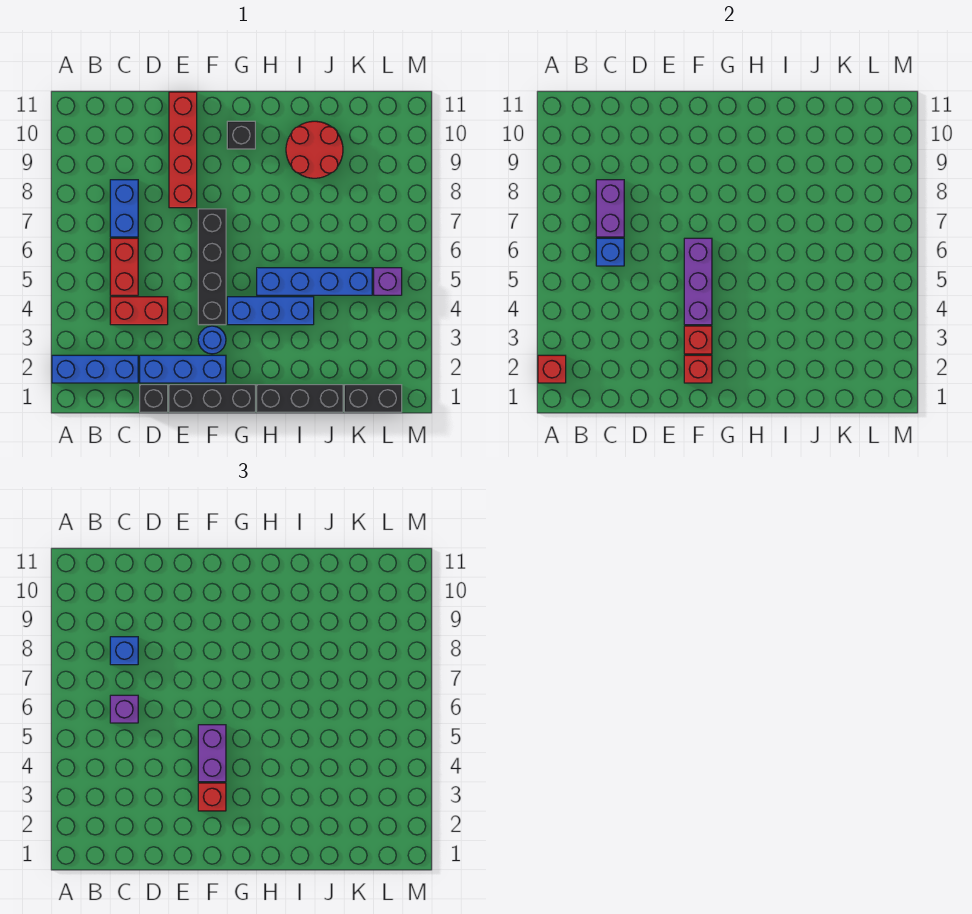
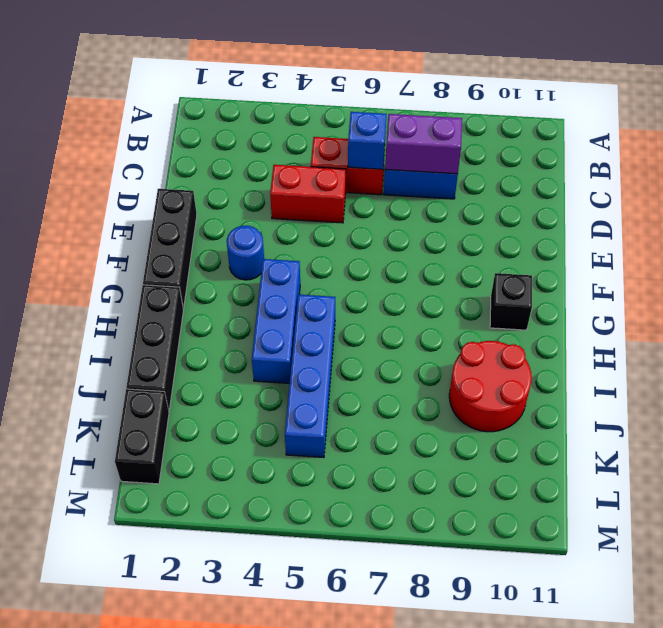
red brick D4:D5 level 1 -> red brick C4:D4 level 1
none -> blue brick A2:C2 level 1
none -> black brick D1 level 1
none -> blue brick D2:F2 level 1

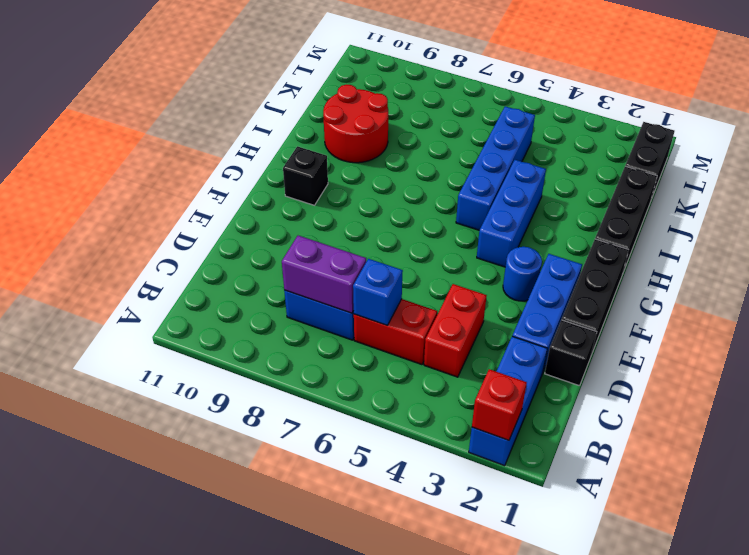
none -> red brick E8:E11 level 1
none -> black brick F4:F7 level 1
none -> purple brick L5 level 1

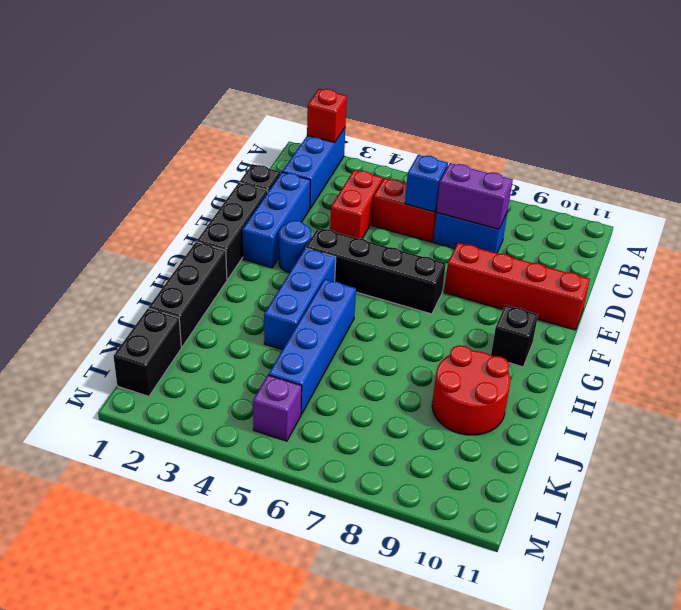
none -> red brick F2 level 2
none -> red brick F3 level 2
none -> purple brick F4:F6 level 2

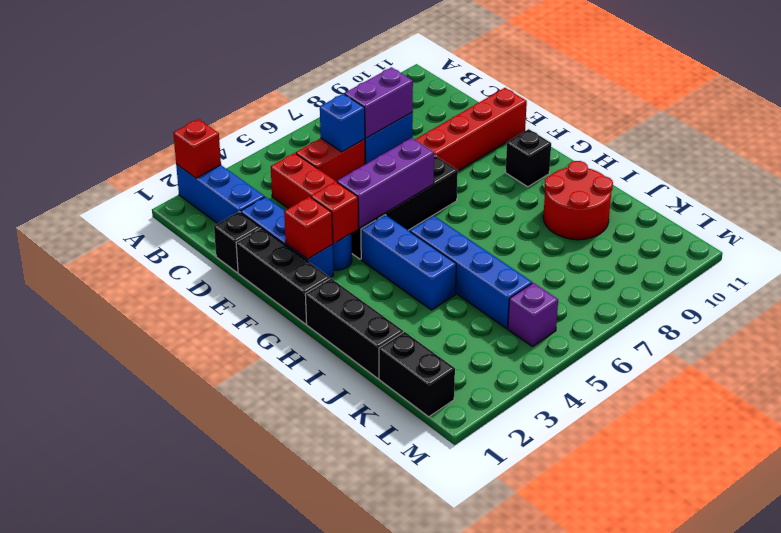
none -> purple brick C6 level 3
none -> blue brick C8 level 3
none -> red brick F3 level 3

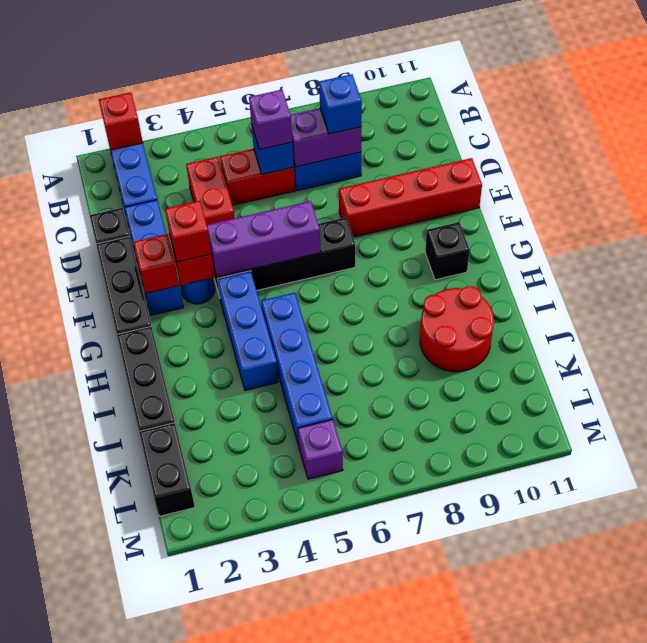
none -> purple brick F4:F5 level 3

